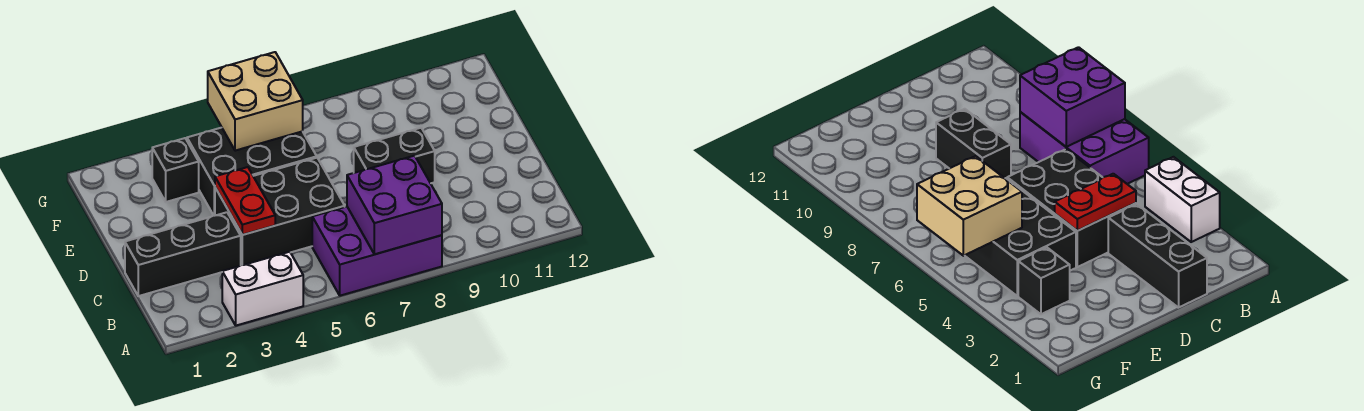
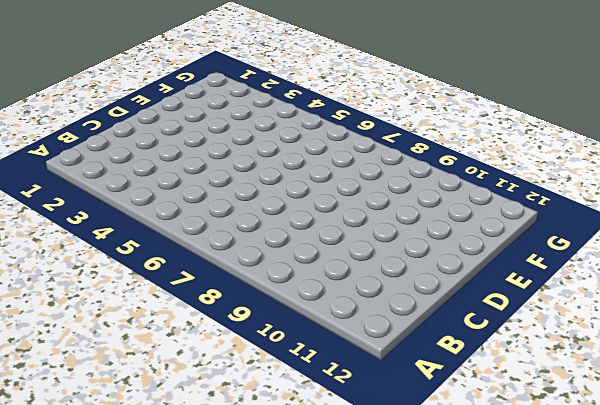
none -> white brick A3:A4 level 1
none -> purple brick A6:B8 level 1

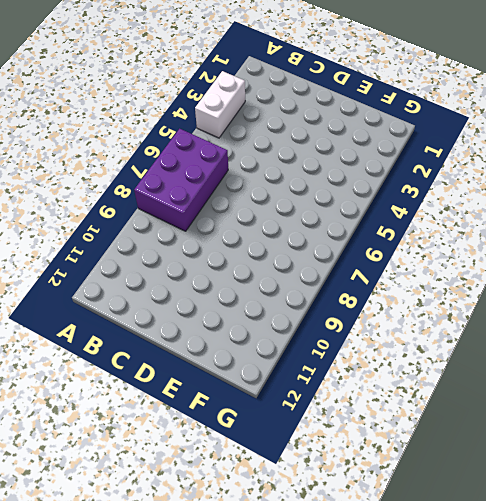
none -> black brick C1:C3 level 1
none -> black brick C4:D6 level 1

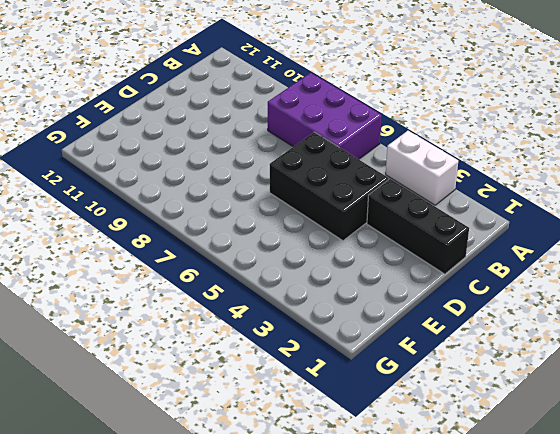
none -> black brick D8:D9 level 1
none -> black brick E4:F6 level 1

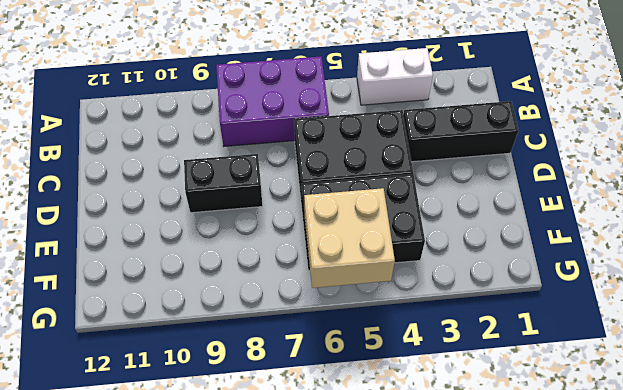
none -> black brick F3 level 1
none -> purple brick A7:B8 level 2

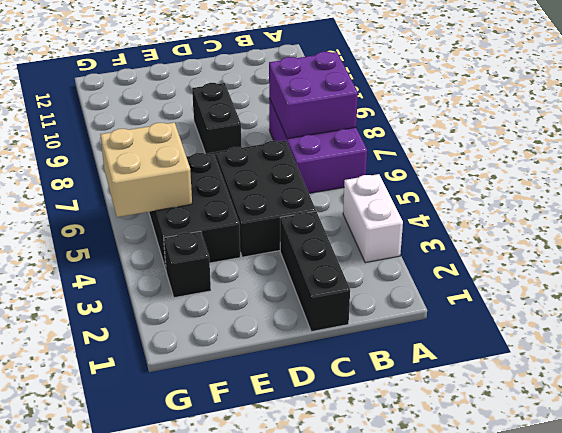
none -> red plate C4:D4 level 2

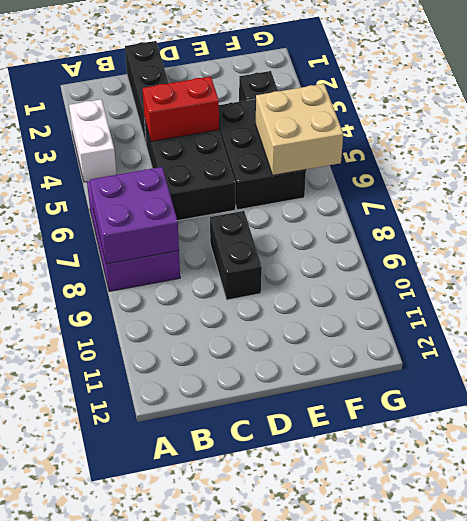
red brick C4:D4 level 2 -> red plate C4:D4 level 2

